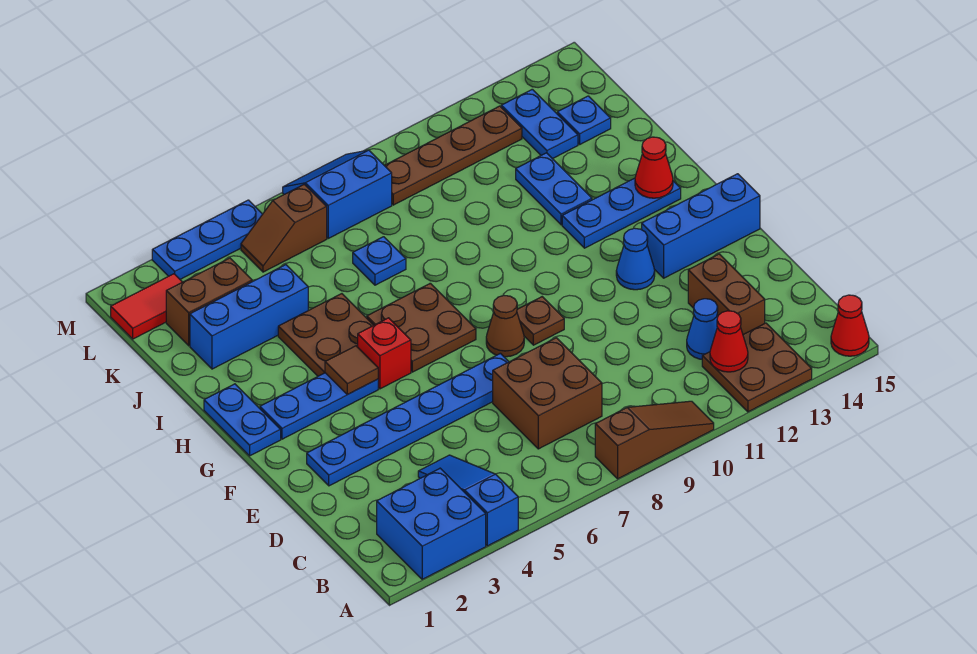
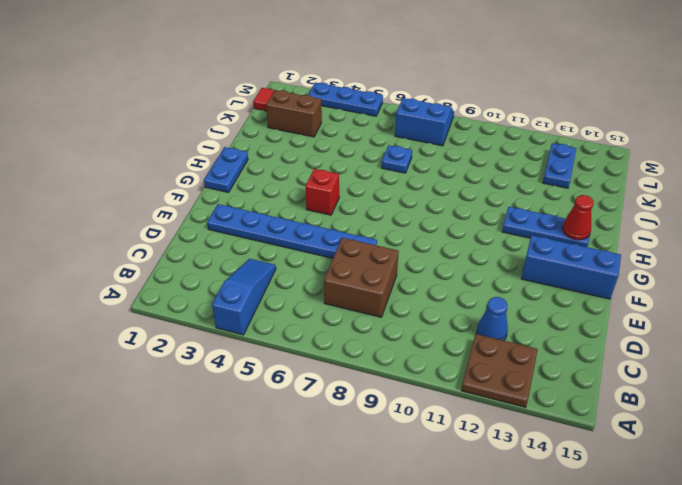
none -> blue brick A2:B3 level 1
none -> brown slope A8:A10 level 1 top 8
none -> red cone A15 level 1
none -> brown brick C13:D13 level 1

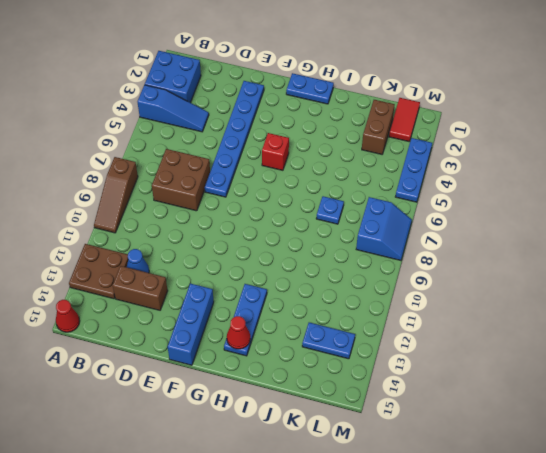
none -> brown cone F8 level 1
none -> brown plate F9 level 1
none -> blue cone F12 level 1
none -> blue plate G2:G4 level 1

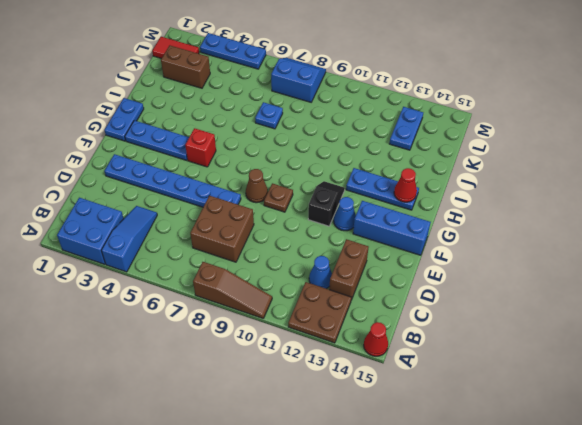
black slope F11:G11 level 1 top F -> none
none -> brown plate G6:H7 level 1
none -> brown plate H4:I5 level 1
none -> blue plate I12:J12 level 1
none -> blue brick J2:J4 level 1

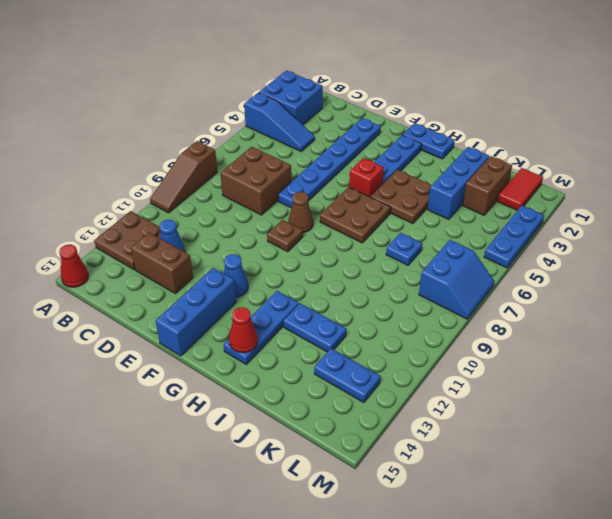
none -> blue plate K14 level 1
none -> brown slope L5:L6 level 1 top 6
none -> brown plate L9:L12 level 1
none -> red cone B12 level 2

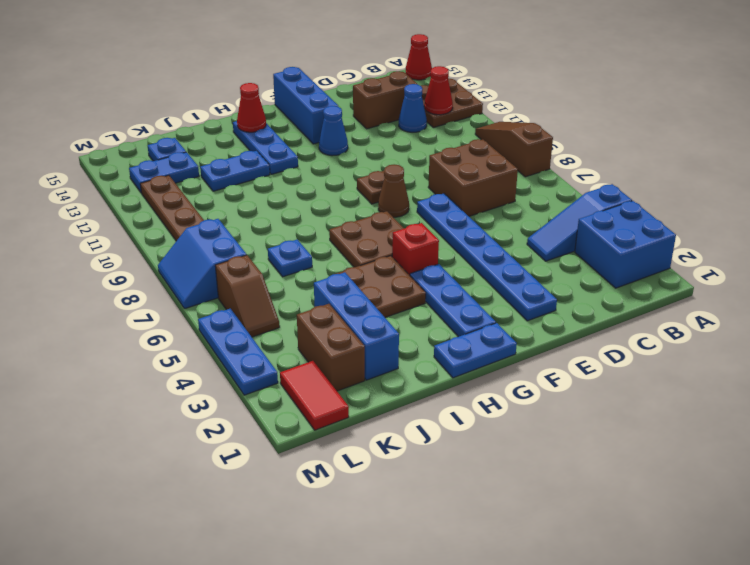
none -> brown tile G4 level 2

